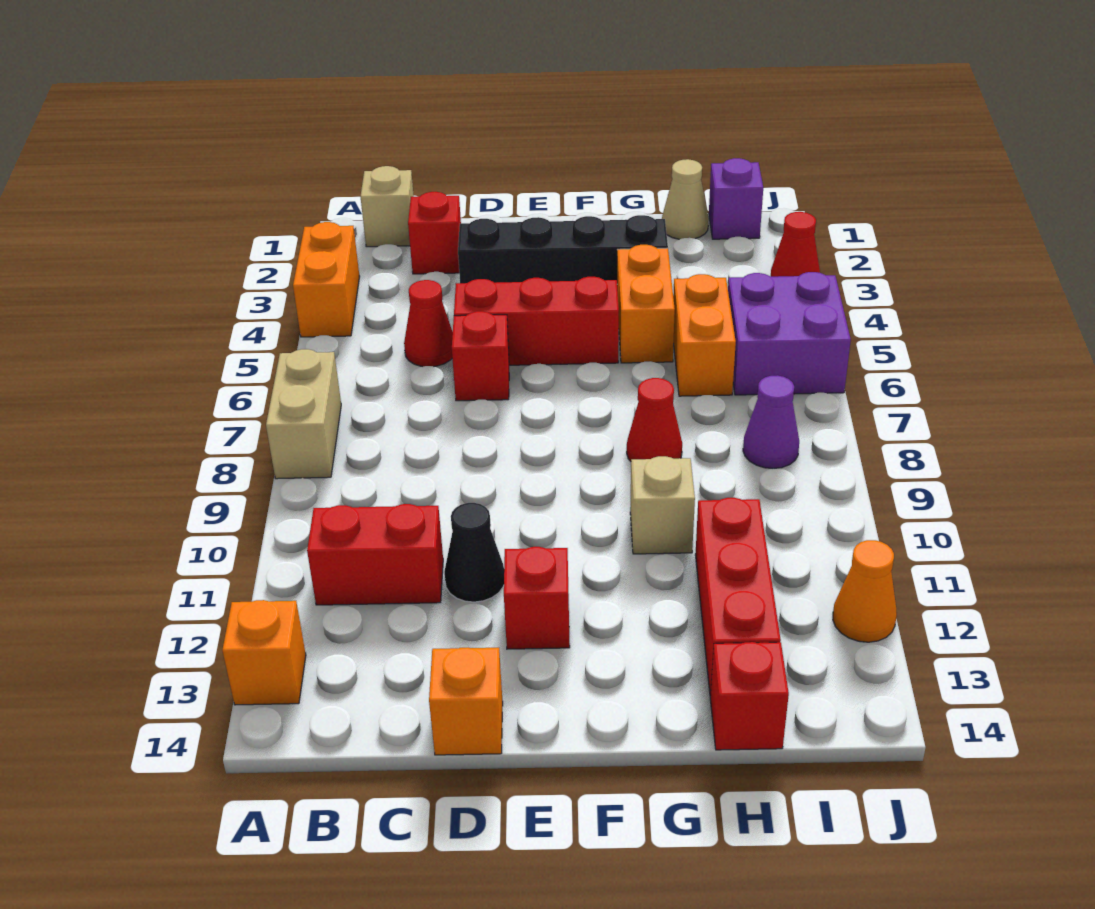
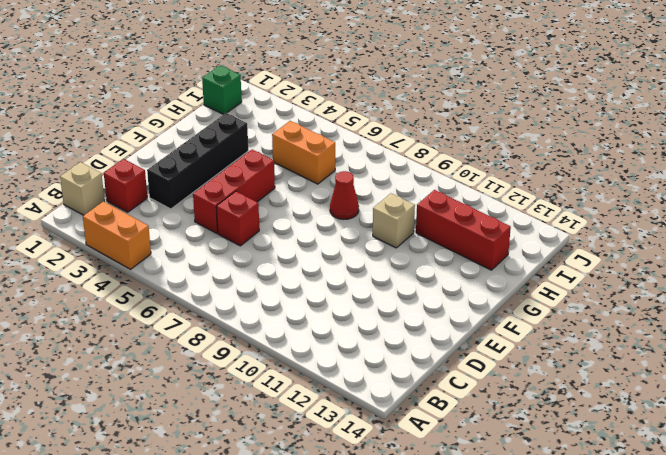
green brick I1 level 1 -> purple brick I1 level 1
none -> tan brick A7:A8 level 1
none -> orange brick A13 level 1
none -> red brick B11:C11 level 1

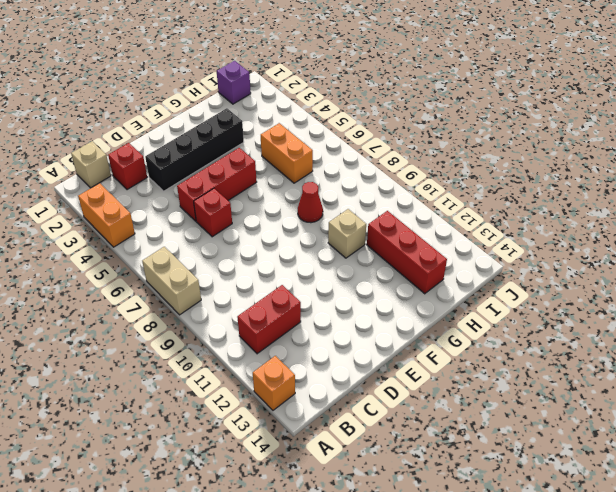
none -> red cone C5 level 1
none -> black cone D11 level 1
none -> orange brick D14 level 1

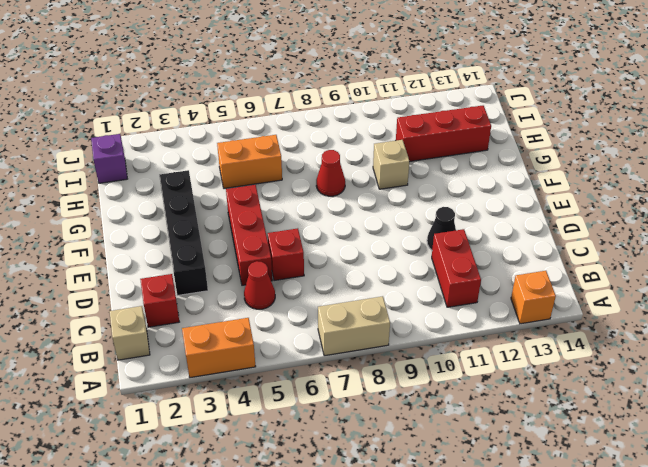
none -> orange brick D14 level 1
none -> red brick E12 level 1
none -> orange brick G4:G5 level 1

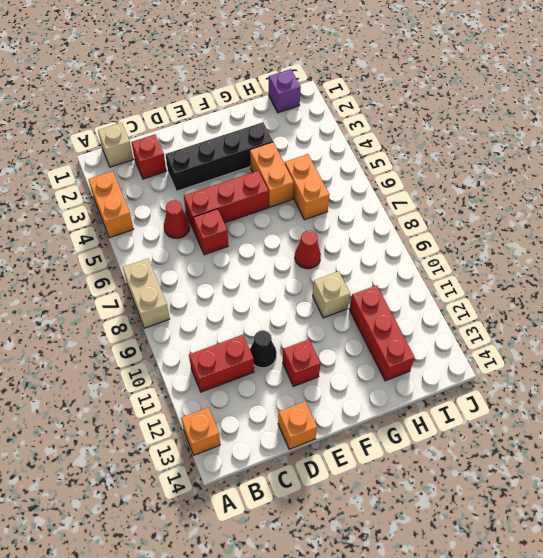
none -> tan cone H1 level 1
none -> red brick H14 level 1
none -> purple brick I5:J6 level 1

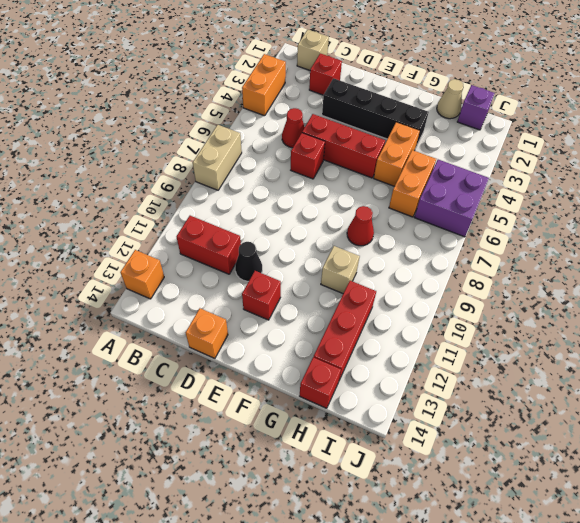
none -> purple cone I8 level 1
none -> red cone J3 level 1
none -> orange cone J12 level 1

